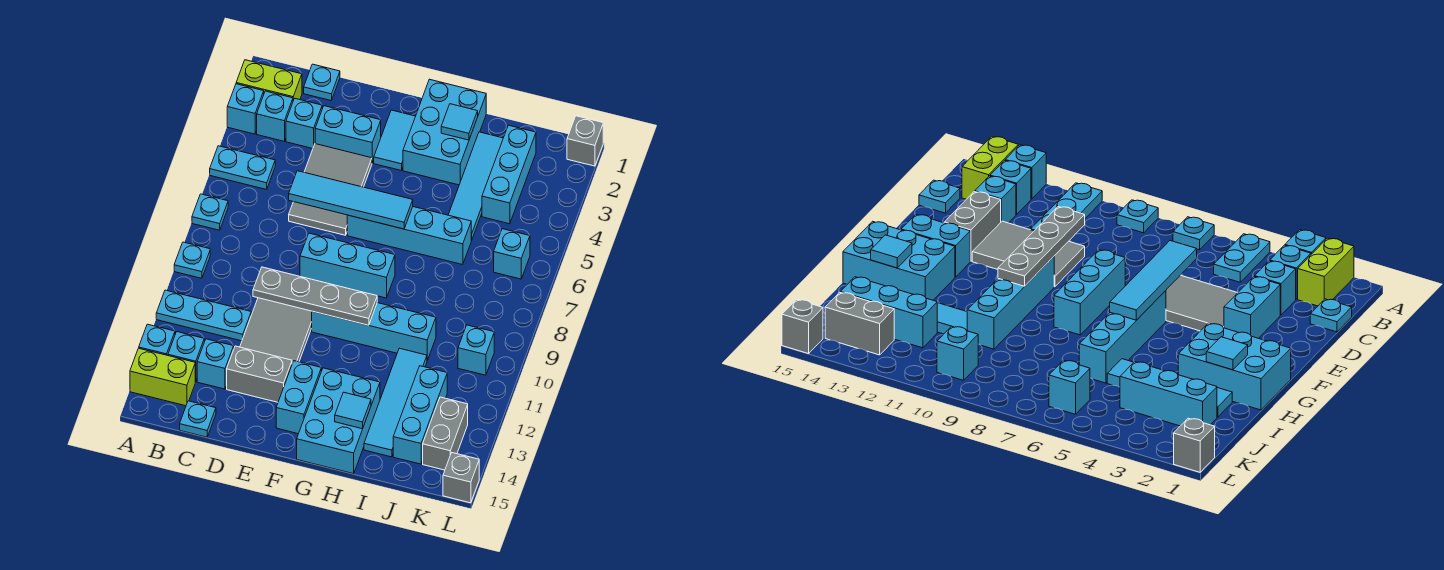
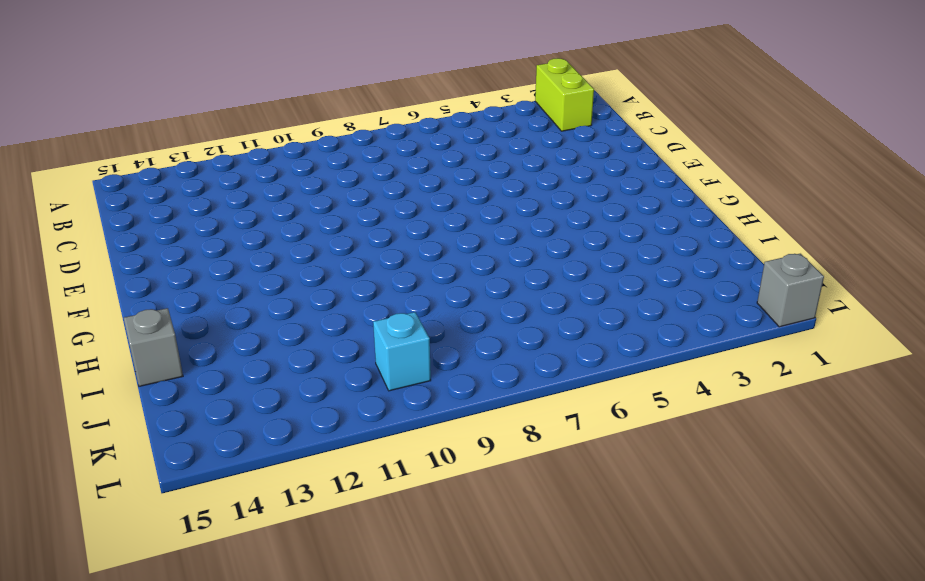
grey brick I15 level 1 -> grey brick L15 level 1
none -> cyan brick A3 level 1
none -> cyan plate A5:B5 level 1
none -> cyan plate A7 level 1
none -> cyan plate A9 level 1

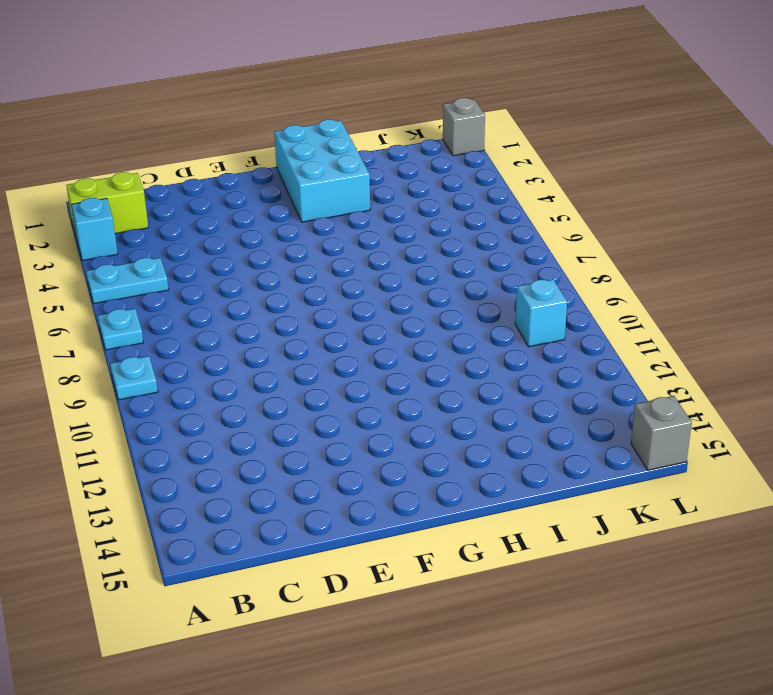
none -> cyan plate A11:C11 level 1
none -> cyan brick A13 level 1
none -> lime brick A14:B14 level 1
none -> cyan brick B3 level 1

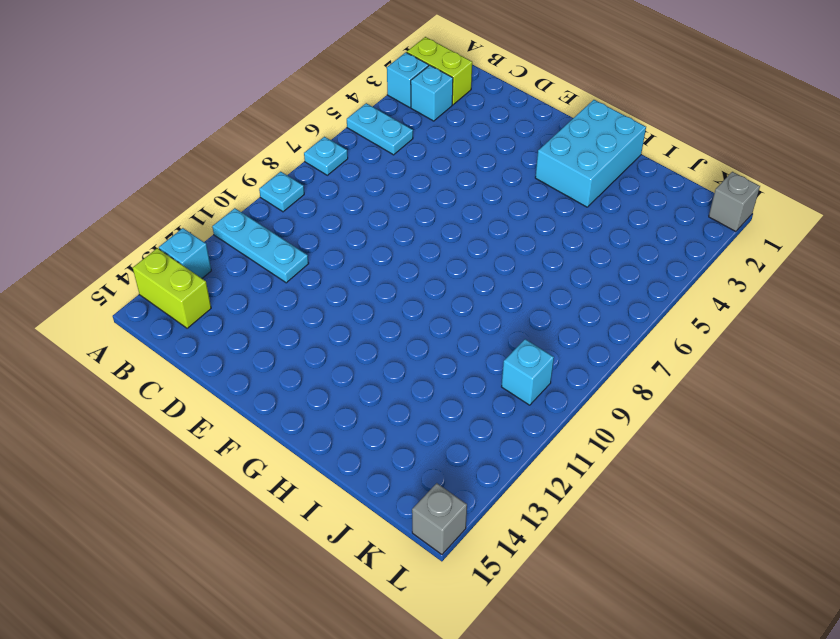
none -> cyan brick B13 level 1
none -> cyan plate C1 level 1
none -> cyan brick C3 level 1
none -> cyan brick C13 level 1

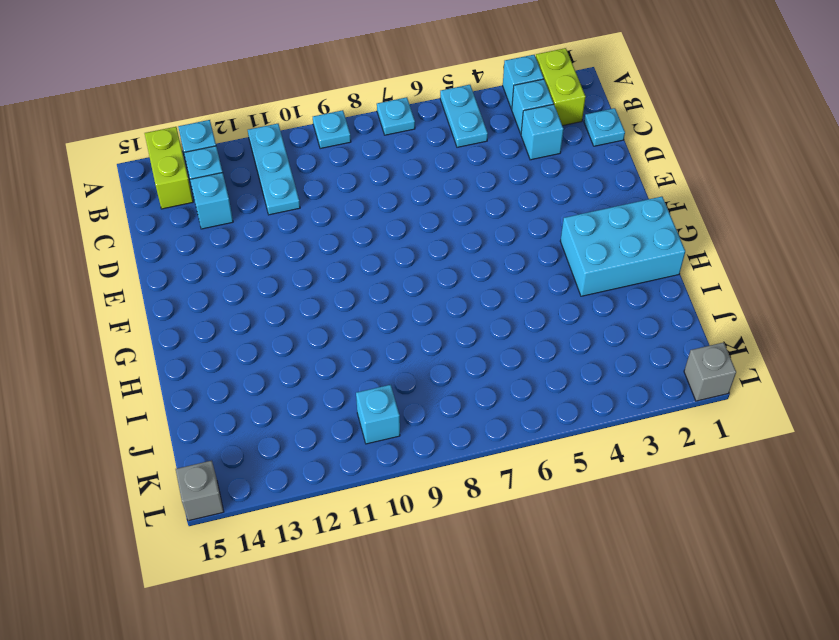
none -> cyan plate C15 level 1
none -> cyan brick D3:E3 level 1
none -> grey tile D4:E6 level 1
none -> grey tile D10:E12 level 1

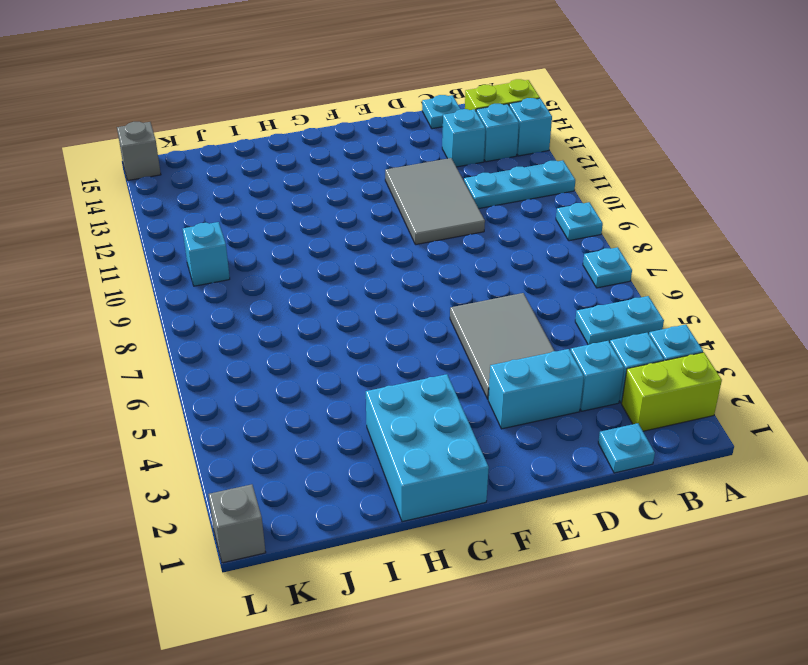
none -> grey brick D13:E13 level 1
none -> cyan brick E8:G8 level 1
none -> cyan tile F2:F3 level 1
none -> cyan brick F6:I6 level 1

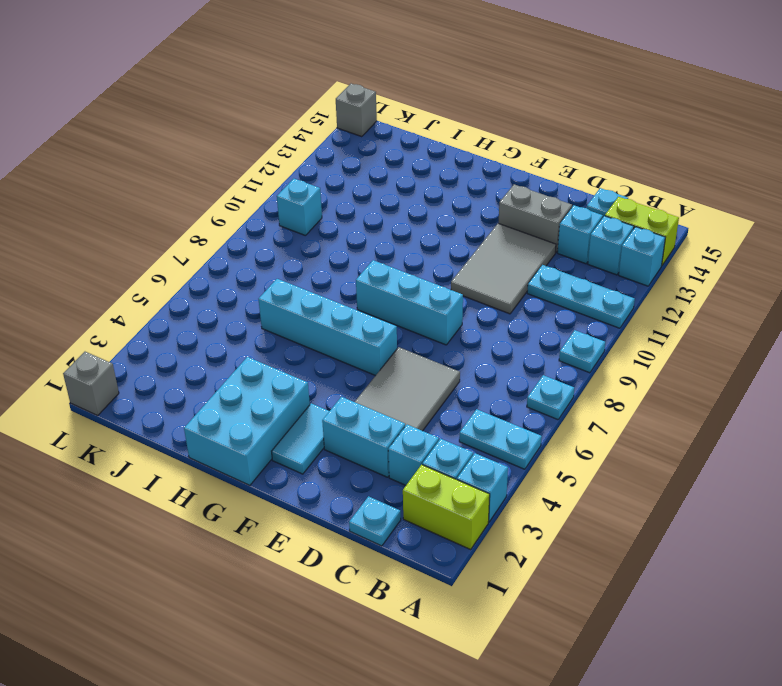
none -> cyan brick F10:I10 level 1
none -> cyan brick F13:F14 level 1
none -> cyan brick G13:H15 level 1
none -> cyan tile I2:I5 level 1

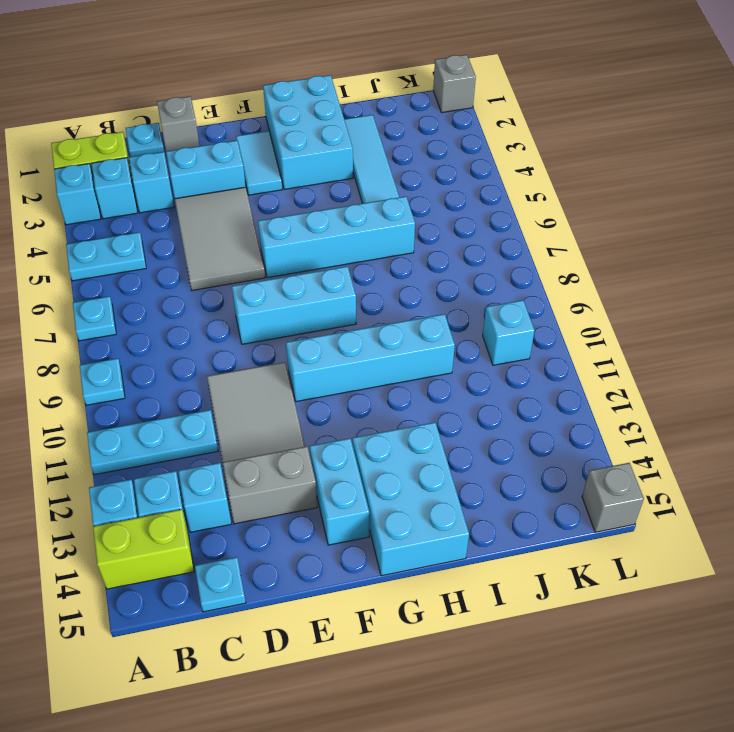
grey brick D1 level 1 -> none
none -> cyan tile I11:I14 level 1
none -> cyan brick J2:J4 level 1
none -> cyan brick J12:J14 level 1
none -> cyan brick K6 level 1

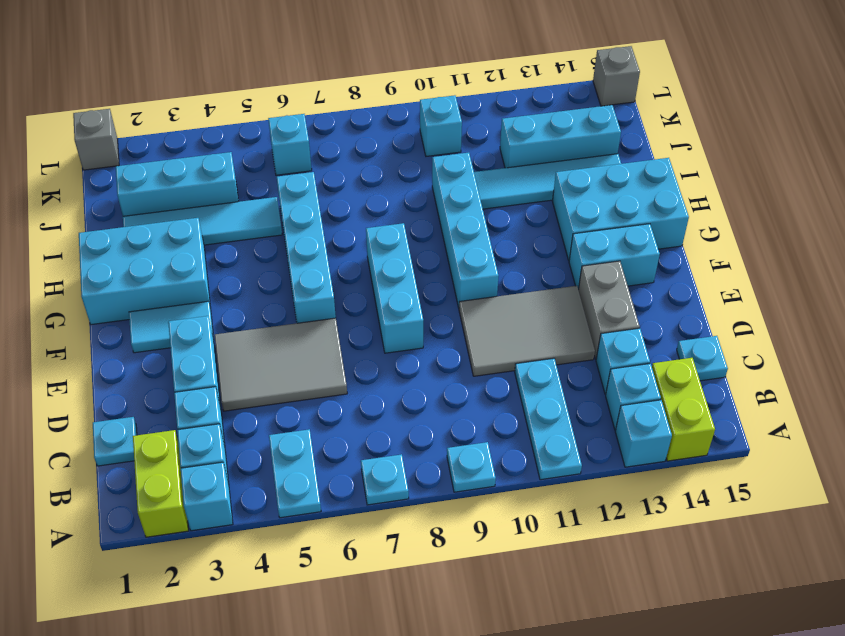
none -> grey brick K13:K14 level 1
none -> cyan tile D6:G6 level 2
none -> grey plate D10:G10 level 2
none -> cyan tile H2 level 2

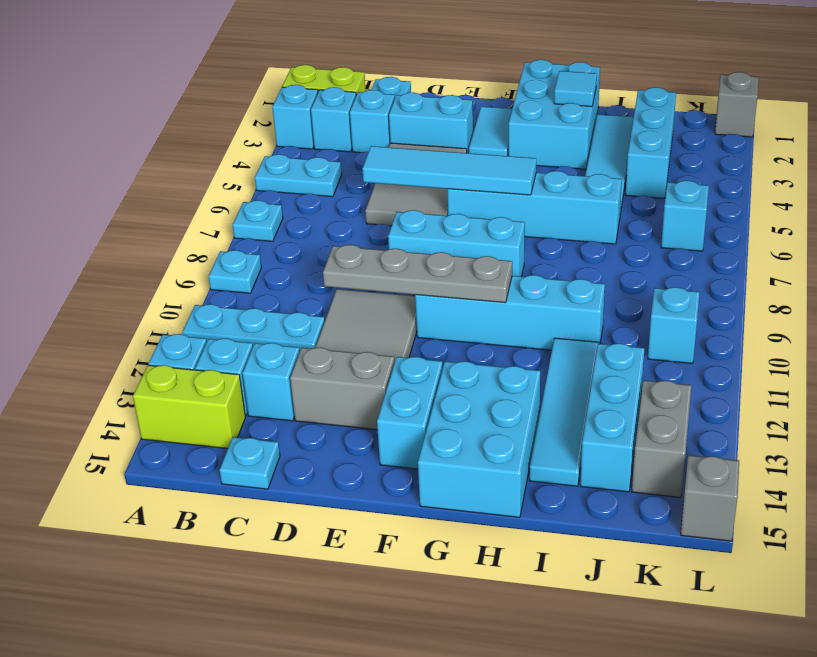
none -> cyan tile H14 level 2

